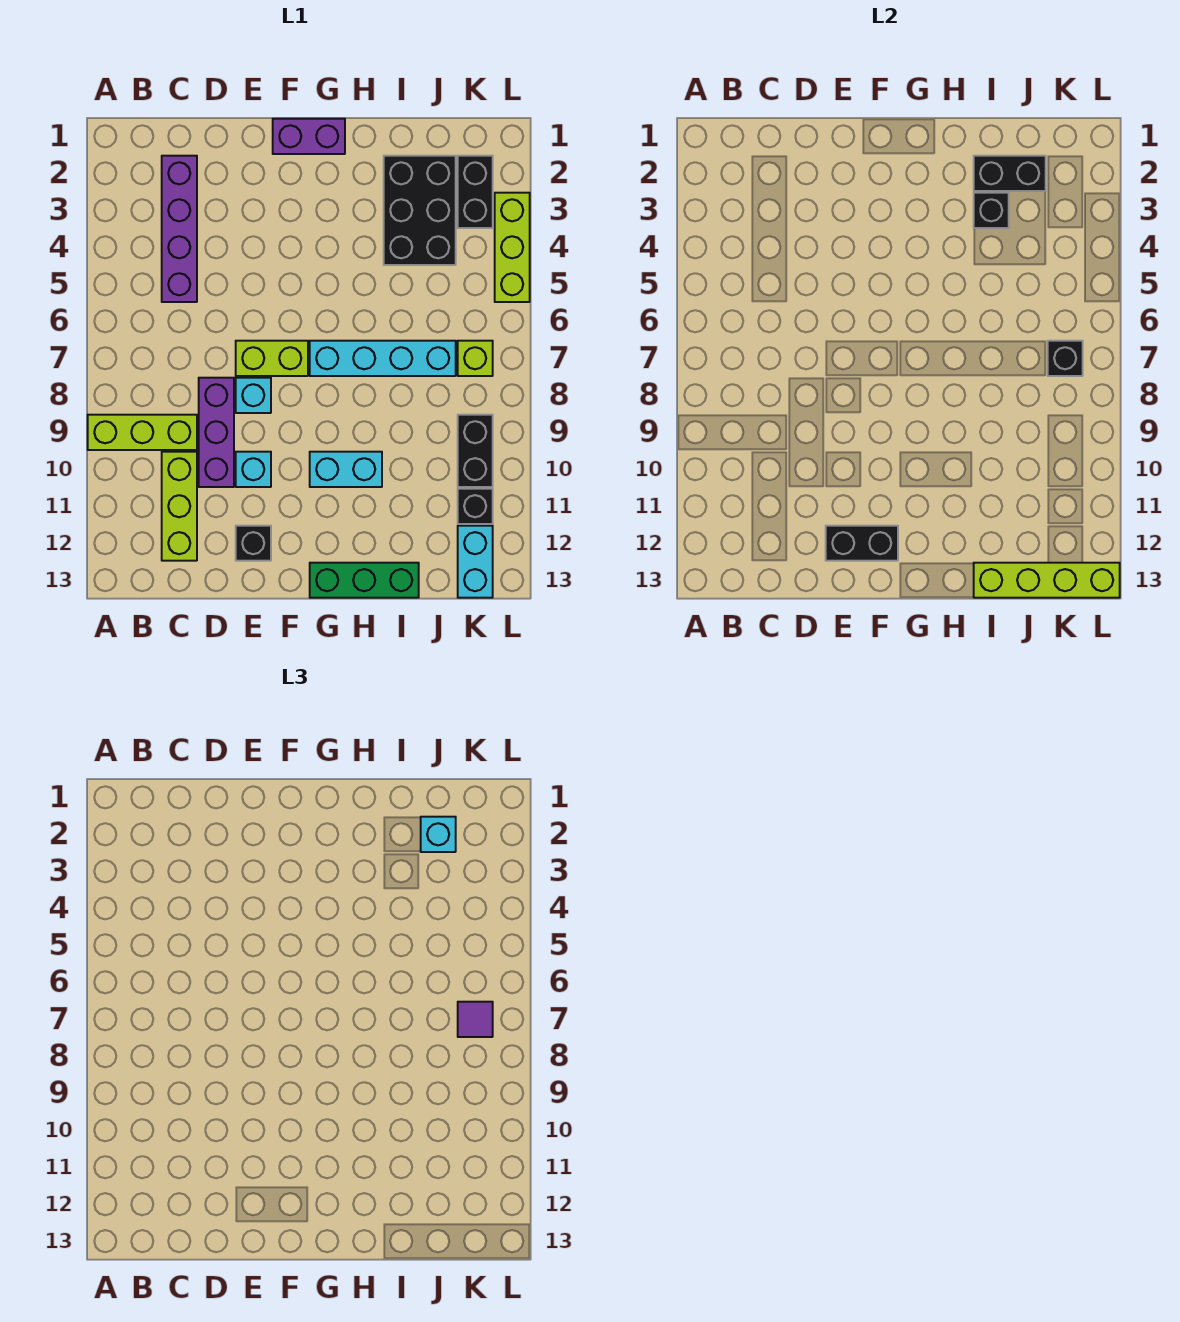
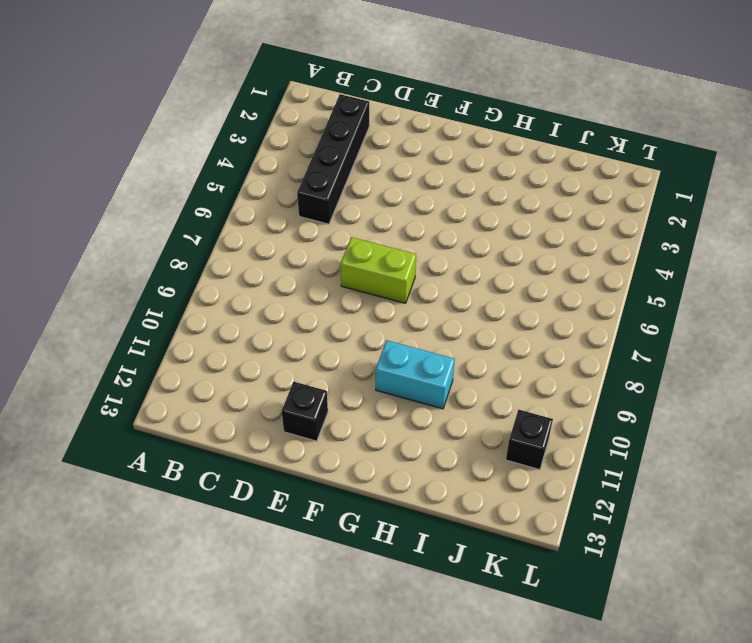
black brick C2:C5 level 1 -> purple brick C2:C5 level 1
none -> lime brick A9:C9 level 1
none -> lime brick C10:C12 level 1
none -> purple brick D8:D10 level 1

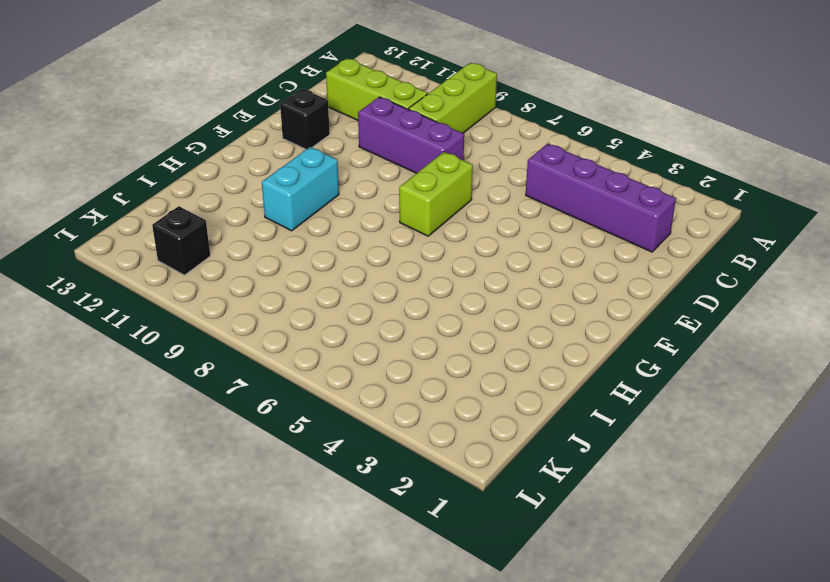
none -> cyan brick E8 level 1
none -> cyan brick E10 level 1
none -> purple brick F1:G1 level 1

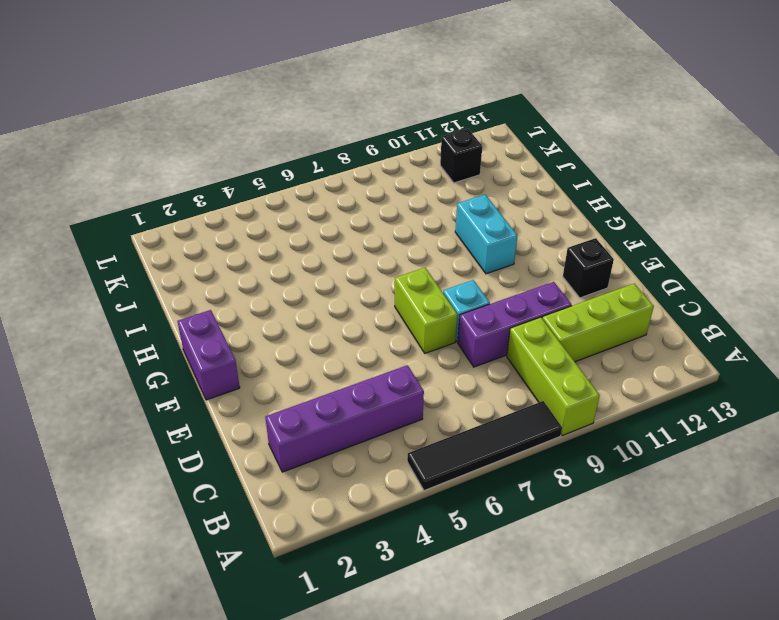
black tile A5:A8 level 1 -> none
none -> cyan brick E10 level 1
none -> cyan brick G7:J7 level 1
none -> green brick G13:I13 level 1

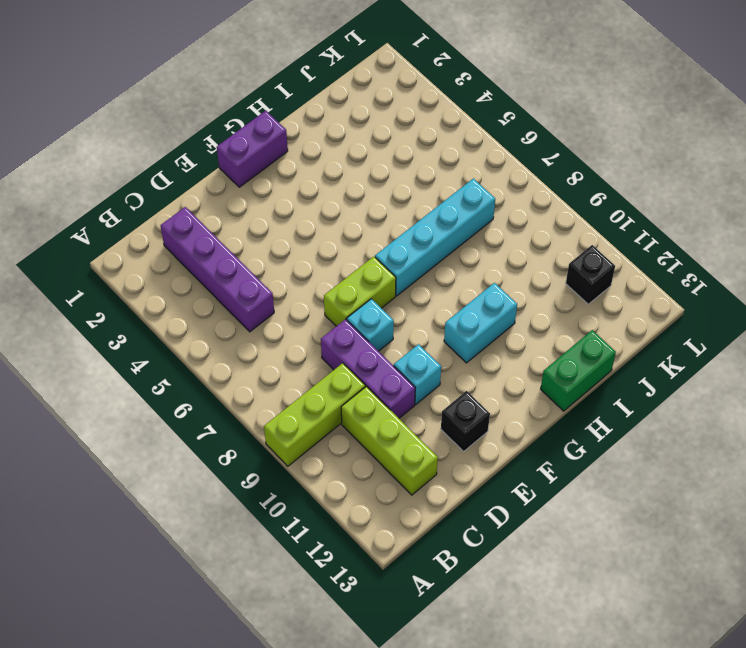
green brick H13:I13 level 1 -> green brick G13:I13 level 1
none -> black brick I2:J4 level 1
none -> black brick K2:K3 level 1
none -> lime brick K7 level 1

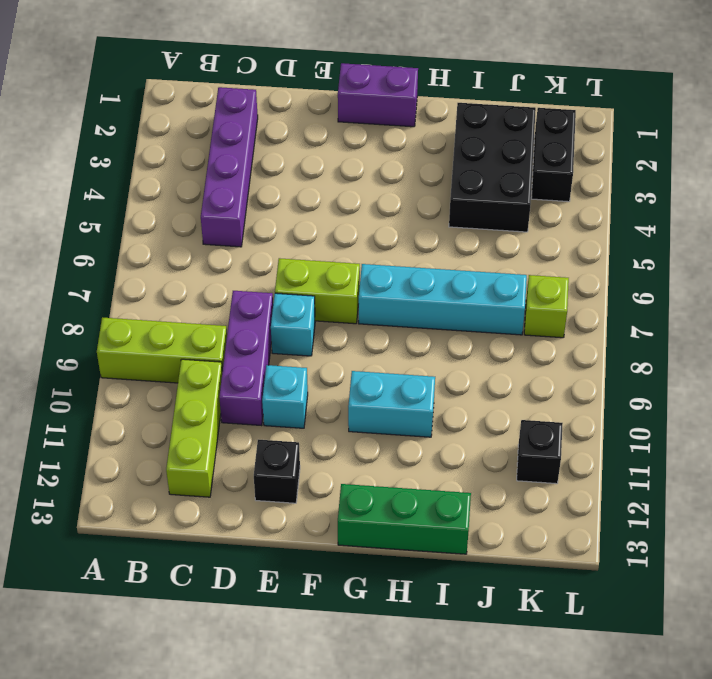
none -> black brick K9:K10 level 1
none -> cyan brick K12:K13 level 1
none -> lime brick L3:L5 level 1

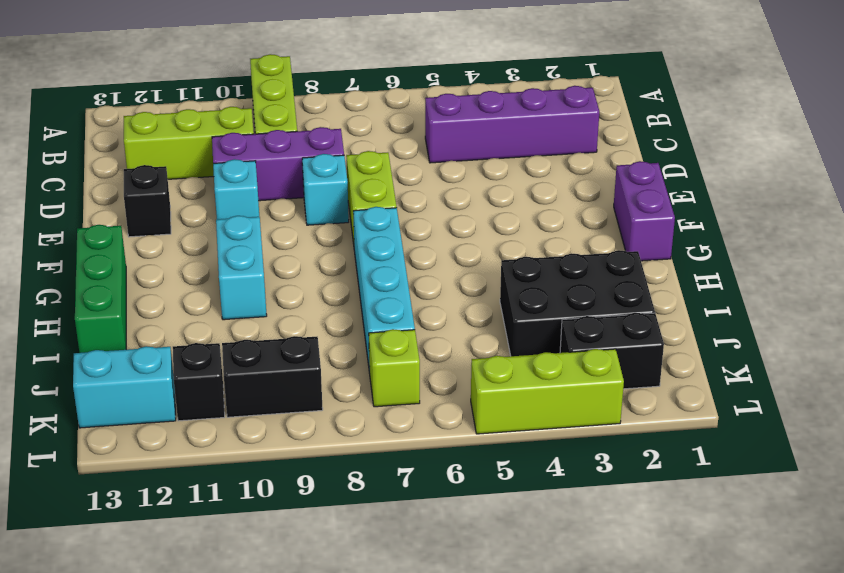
none -> black brick E12:F12 level 2
none -> black brick I2:J2 level 2
none -> black brick I3 level 2

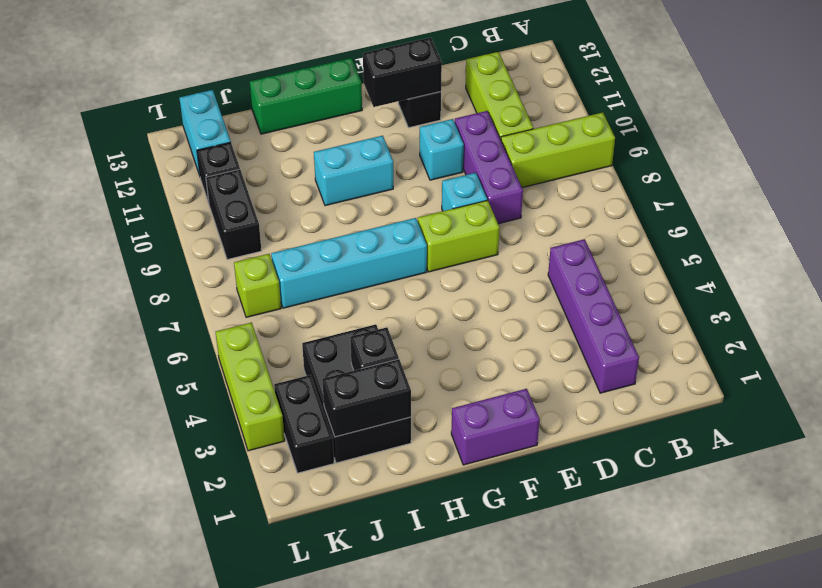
none -> lime brick I13:L13 level 2
none -> black brick K7 level 2
none -> cyan brick J2 level 3

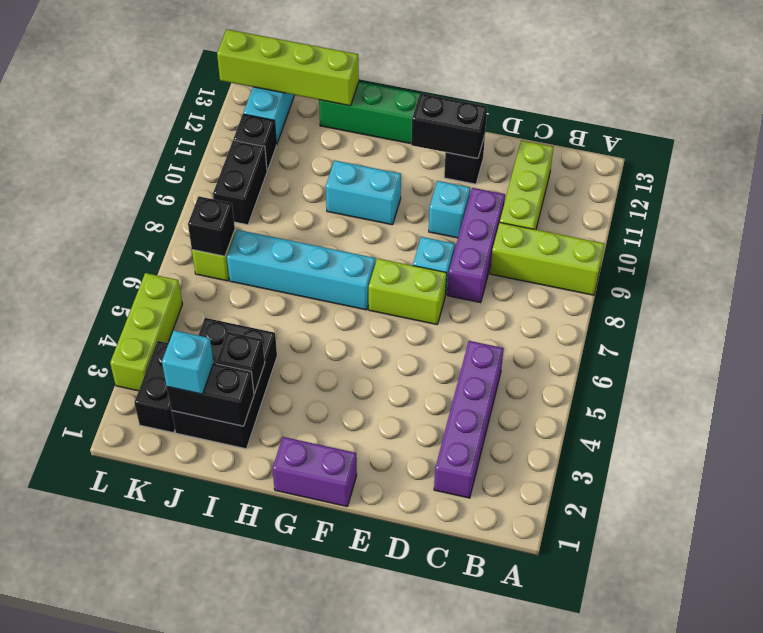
none -> purple tile K7 level 3

